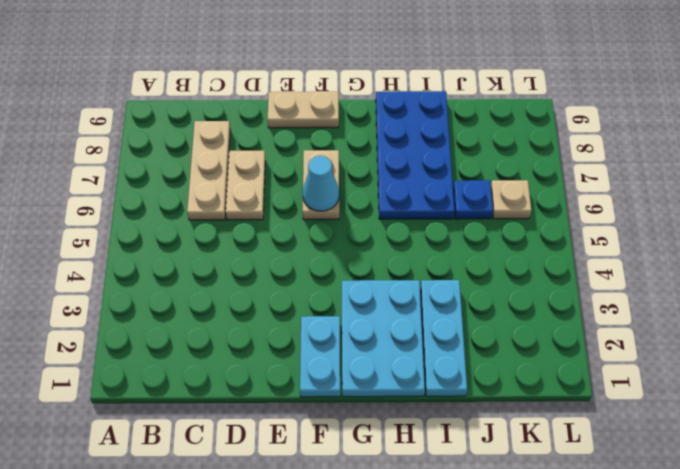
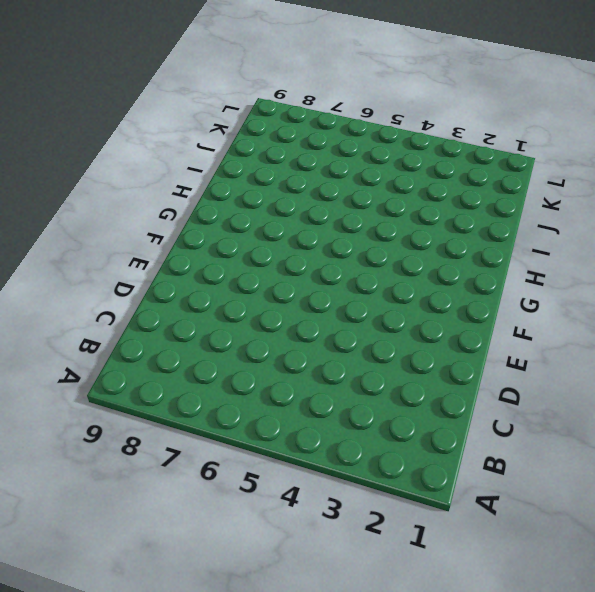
none -> tan plate C6:C8 level 1
none -> tan plate D6:D7 level 1

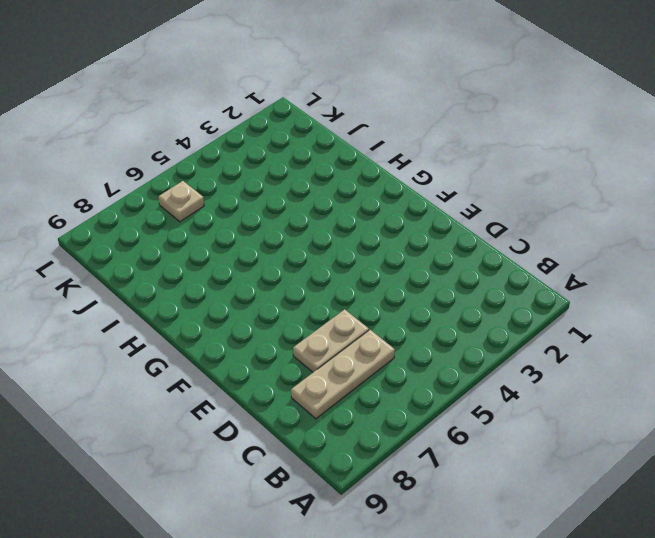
none -> tan plate E9:F9 level 1
none -> cyan plate F1:F2 level 1

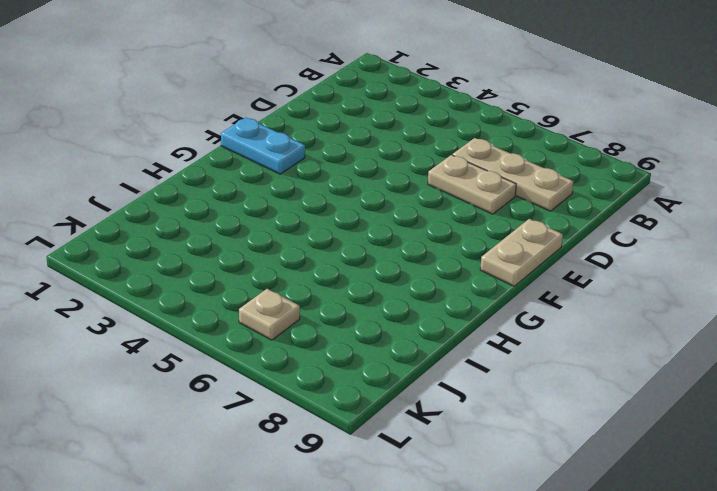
none -> tan plate F6:F7 level 1
none -> cyan plate G1:H3 level 1

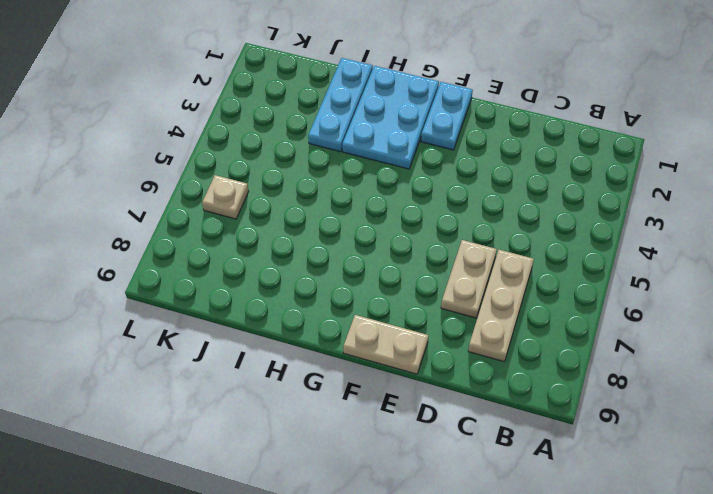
none -> tan plate F6:F7 level 1
none -> blue plate H6:I9 level 1

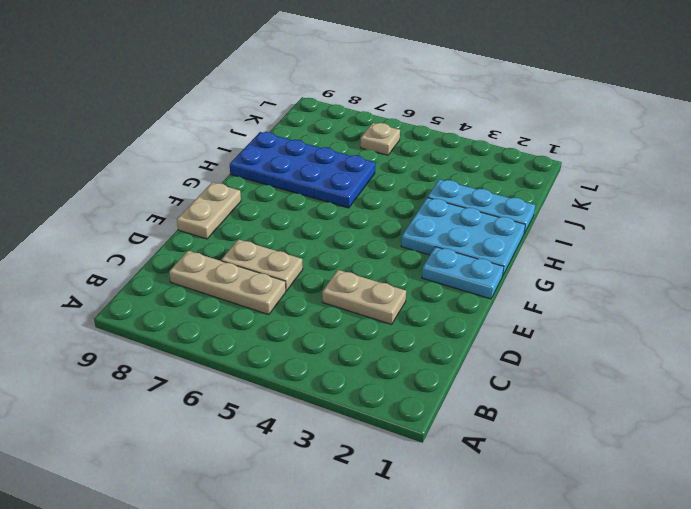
tan plate D3:D4 level 1 -> tan plate F6:F7 level 1
none -> blue plate J6 level 1
none -> cyan cone F6 level 2

